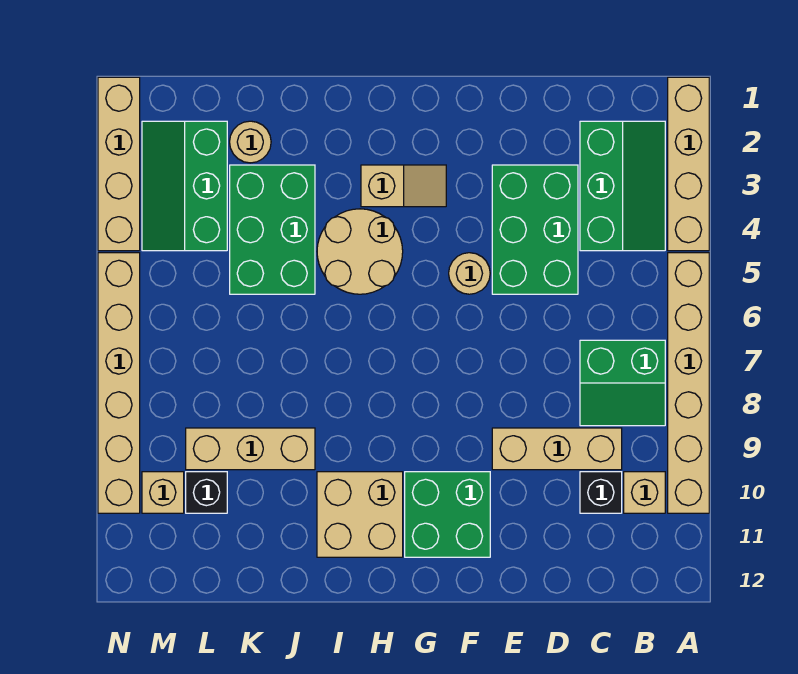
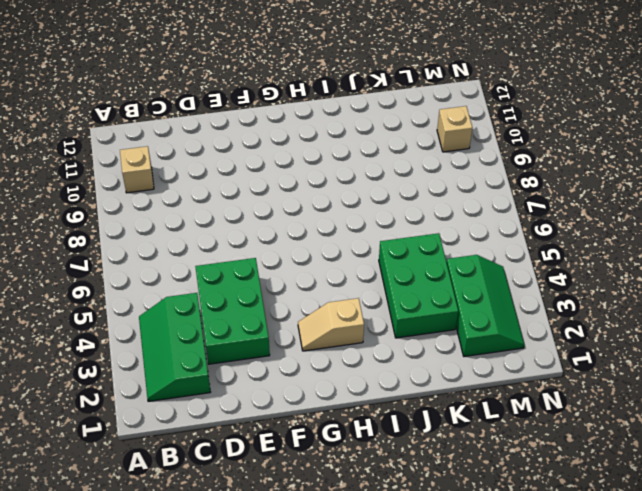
none -> tan brick A1:A4 level 1
none -> tan brick A5:A10 level 1
none -> green slope B7:C8 level 1 top 7

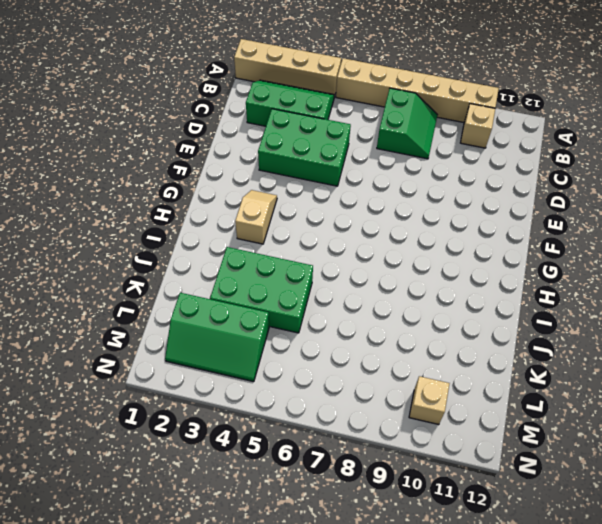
none -> tan brick C9:E9 level 1
none -> black brick C10 level 1
none -> tan round brick F5 level 1

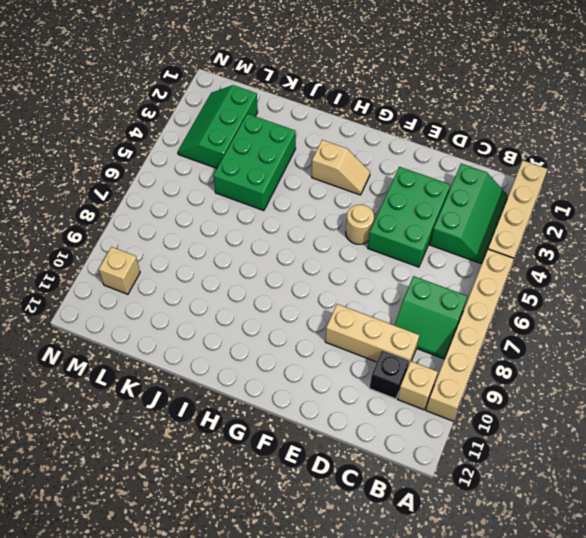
none -> green brick F10:G11 level 1
none -> tan round brick H4:I5 level 1
none -> tan brick H10:I11 level 1

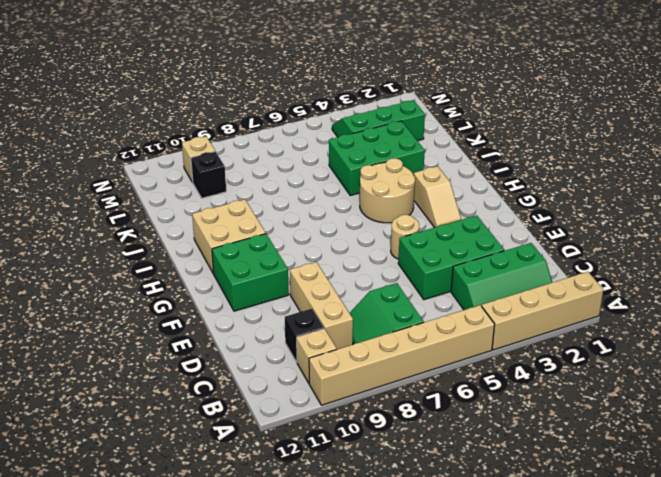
none -> tan brick J9:L9 level 1
none -> tan round brick K2 level 1
none -> tan brick N1:N4 level 1

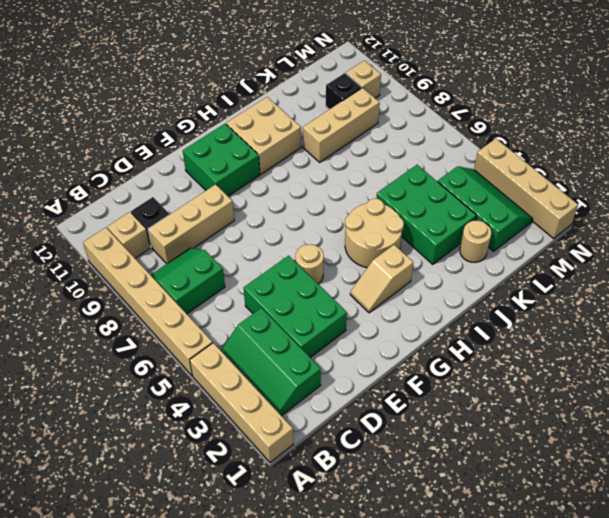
none -> tan brick N5:N10 level 1

